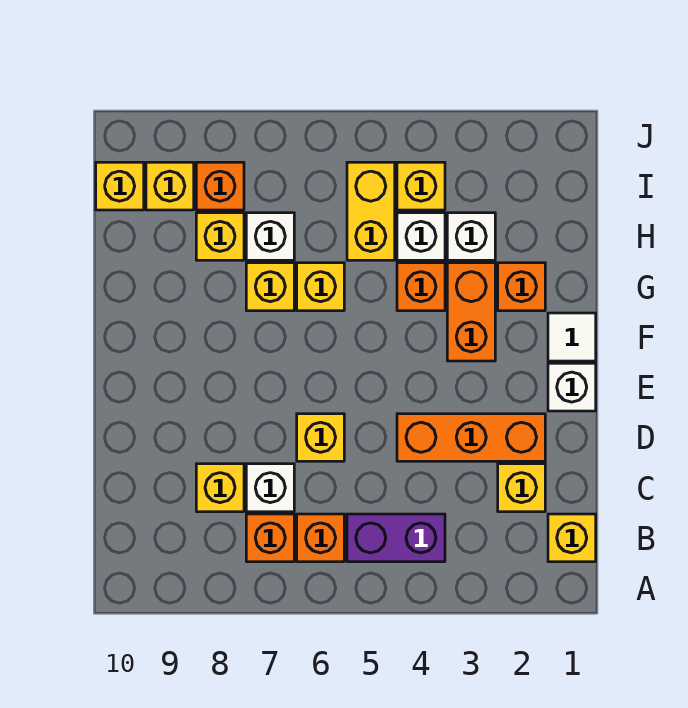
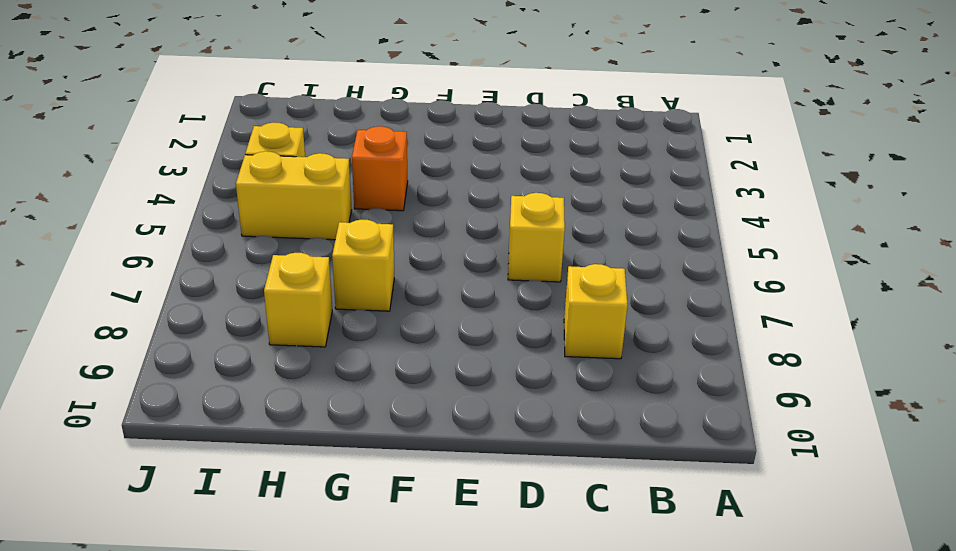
none -> yellow brick B1 level 1
none -> purple brick B4:B5 level 1
none -> orange brick B6 level 1

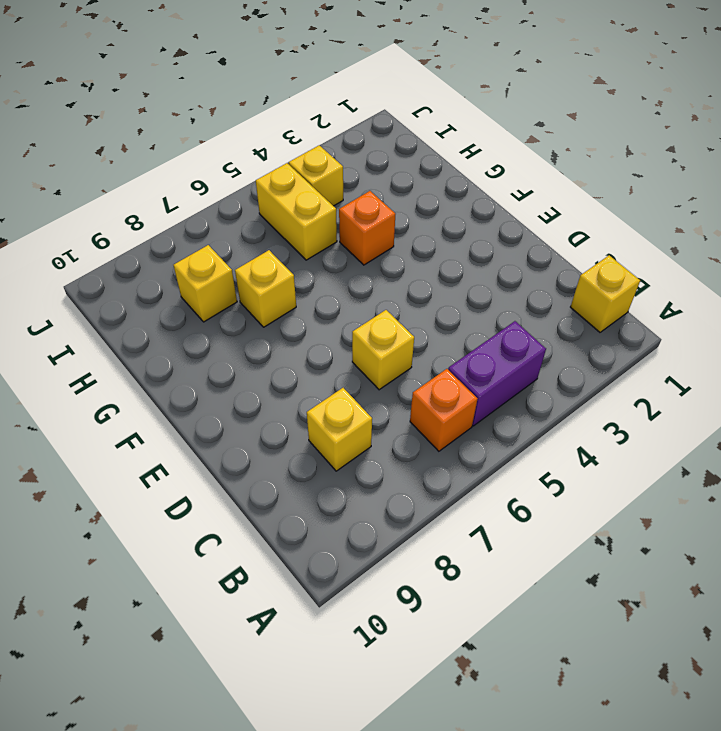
none -> orange brick B7 level 1
none -> yellow brick C2 level 1
none -> white brick C7 level 1

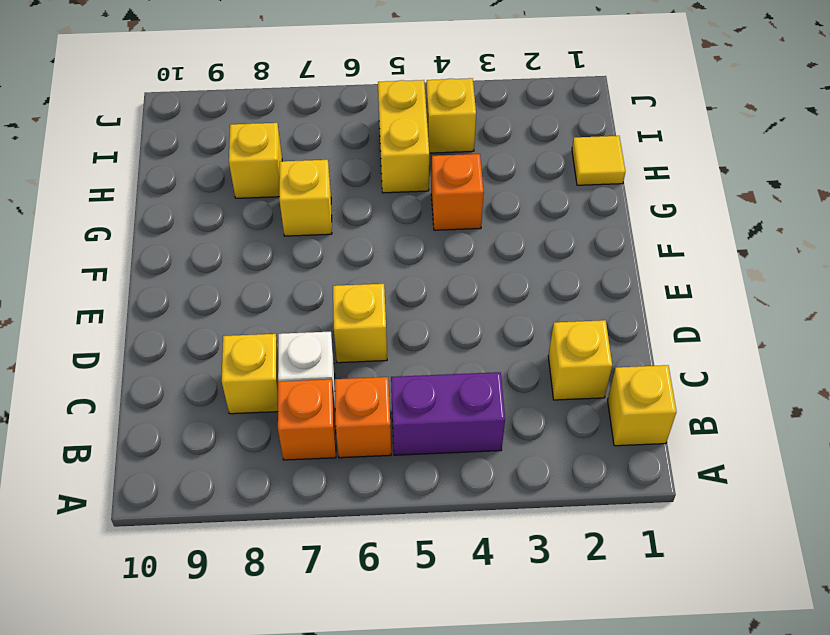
yellow tile H1 level 1 -> none
none -> orange brick D2:D4 level 1
none -> white brick E1 level 1
none -> white tile F1 level 1

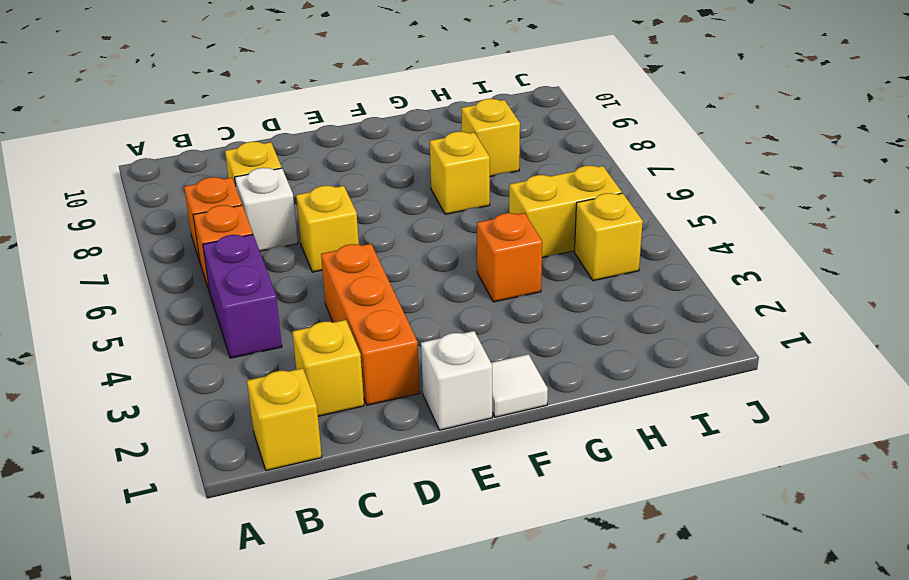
none -> orange brick F3:G3 level 1
none -> orange brick G2 level 1
none -> yellow brick G6 level 1

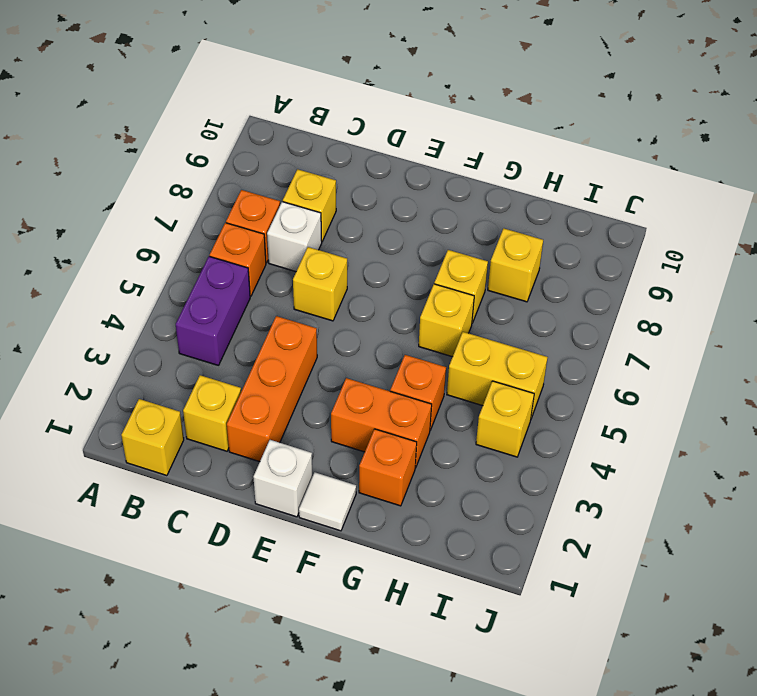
none -> white brick H3 level 1
none -> white brick H4 level 1
none -> white brick H7 level 1

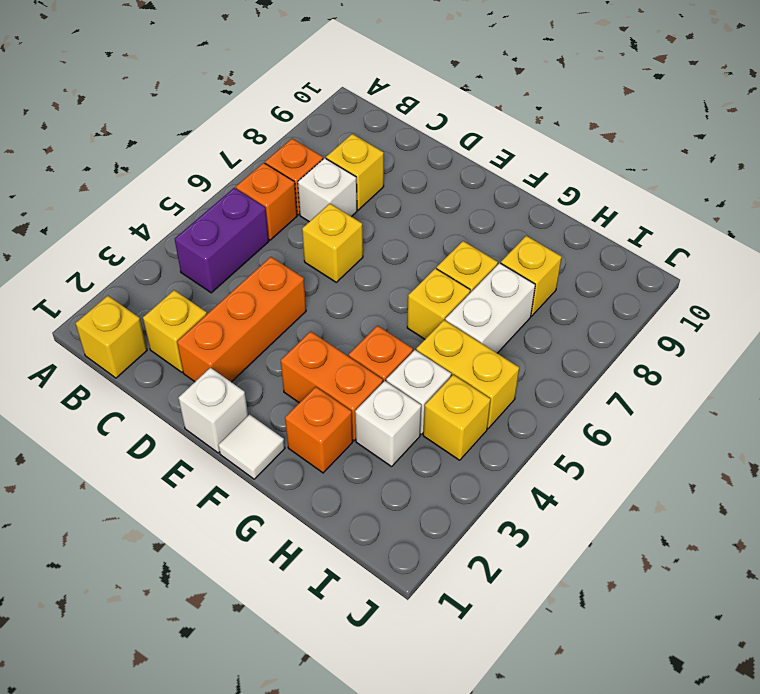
white brick H6:H7 level 1 -> white brick H7 level 1
none -> orange brick I8 level 1
none -> yellow brick I9 level 1
none -> yellow brick I10 level 1

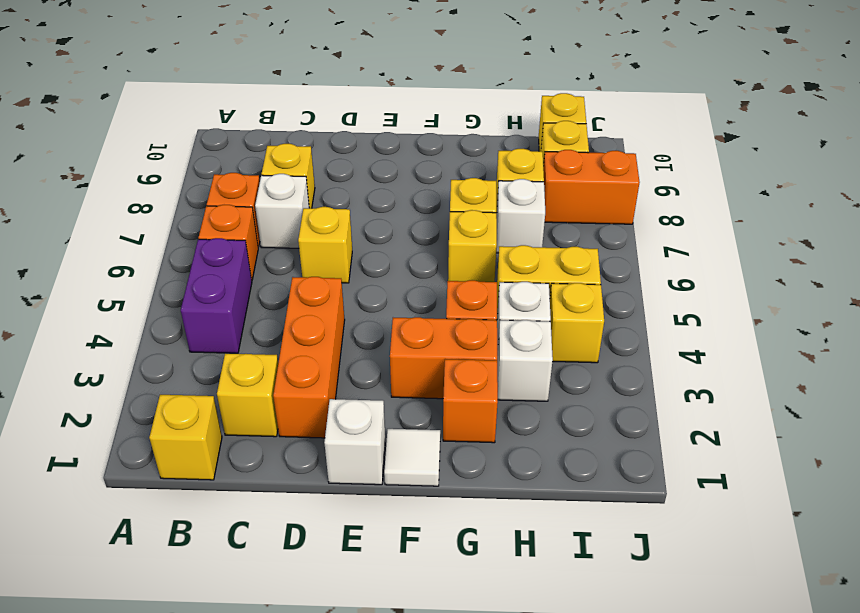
orange brick I8:J8 level 1 -> orange brick I8 level 1

